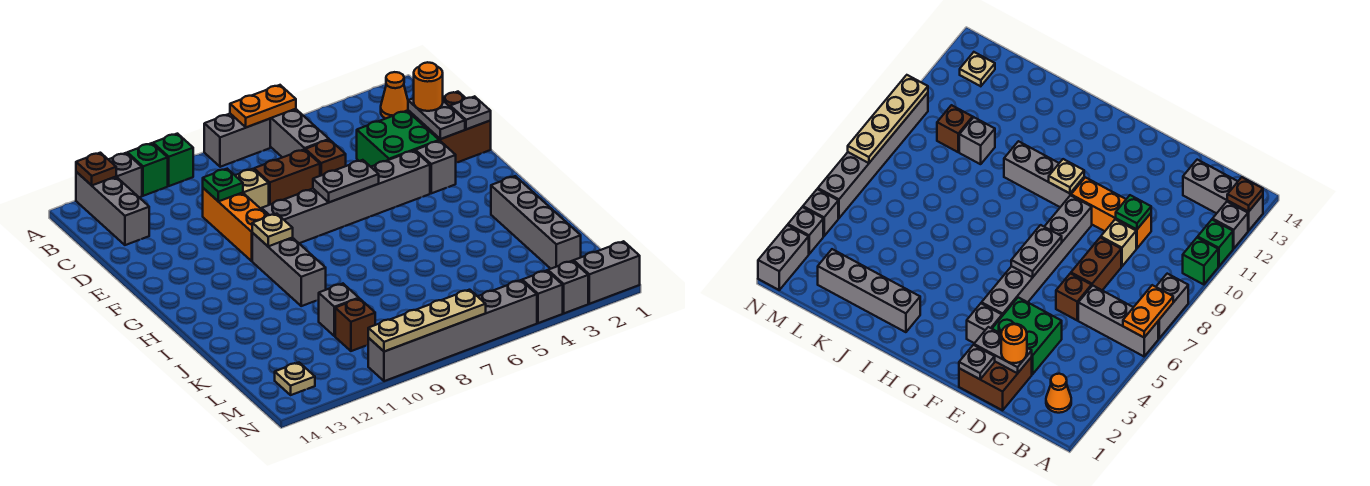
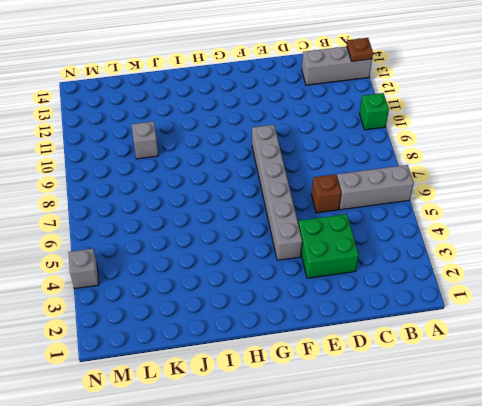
none -> grey brick A7:A8 level 1
none -> green brick A11 level 1
none -> grey brick A12 level 1
none -> orange cone B2 level 1

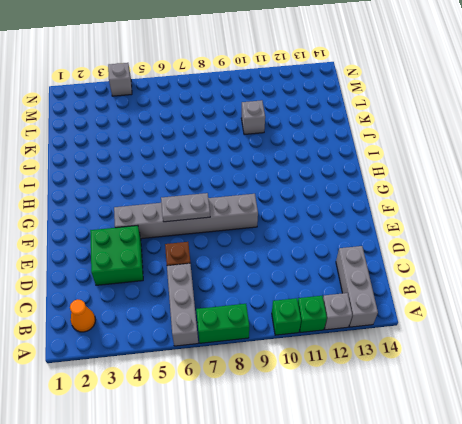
green brick A7:A8 level 1 -> grey brick A7:A8 level 1
none -> brown brick D1:E2 level 1
none -> brown brick D7:D8 level 1
none -> tan brick D9 level 1
none -> orange brick D10:F10 level 1

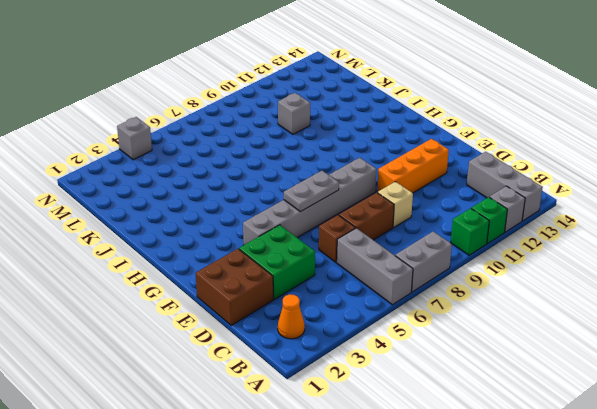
orange brick E10:E12 level 1 -> orange brick D10:F10 level 1
none -> grey brick F3 level 1
none -> grey brick G10:I10 level 1
none -> grey brick I2:L2 level 1
none -> brown brick L10 level 1

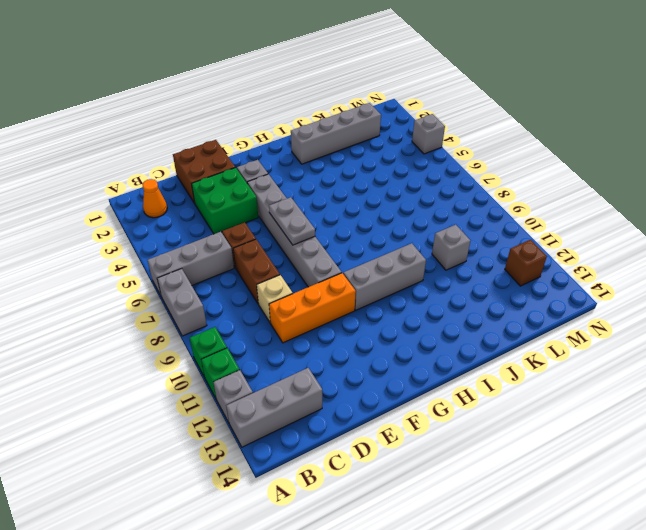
brown brick M12 level 1 -> brown brick L10 level 1
none -> tan plate M13 level 1
none -> grey brick N1:N2 level 1
none -> grey brick N3 level 1
none -> grey brick N5:N10 level 1

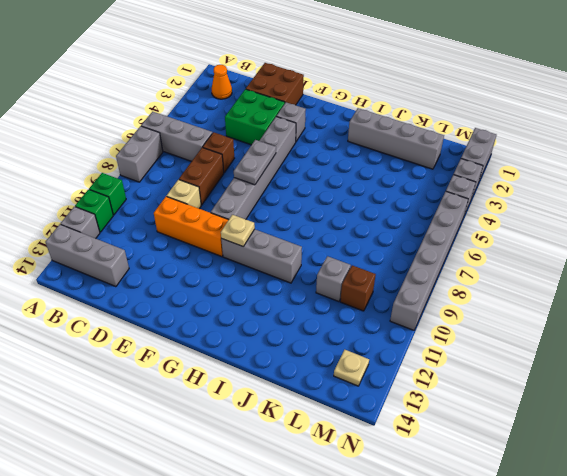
none -> orange plate A6:A7 level 2
none -> brown plate A13 level 2
none -> grey plate D2:E2 level 2
none -> green plate D10 level 2

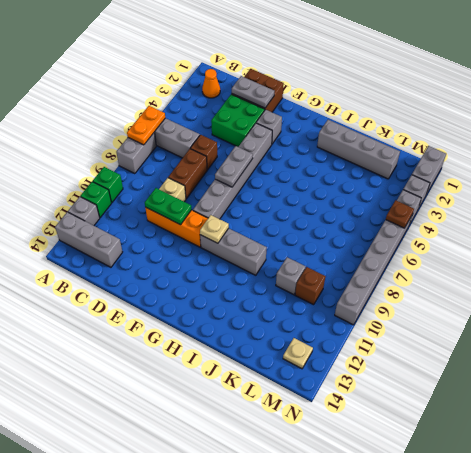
green plate D10:E10 level 2 -> green plate D10 level 2
brown plate N5 level 2 -> brown plate A13 level 2
none -> grey plate E1 level 2
none -> tan plate N7:N10 level 2
none -> orange round brick D2 level 3

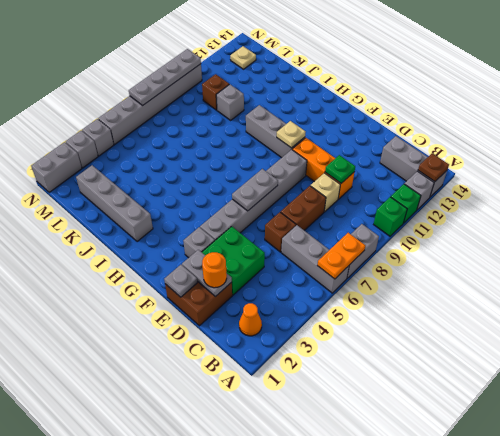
grey plate N7:N10 level 2 -> tan plate N7:N10 level 2

